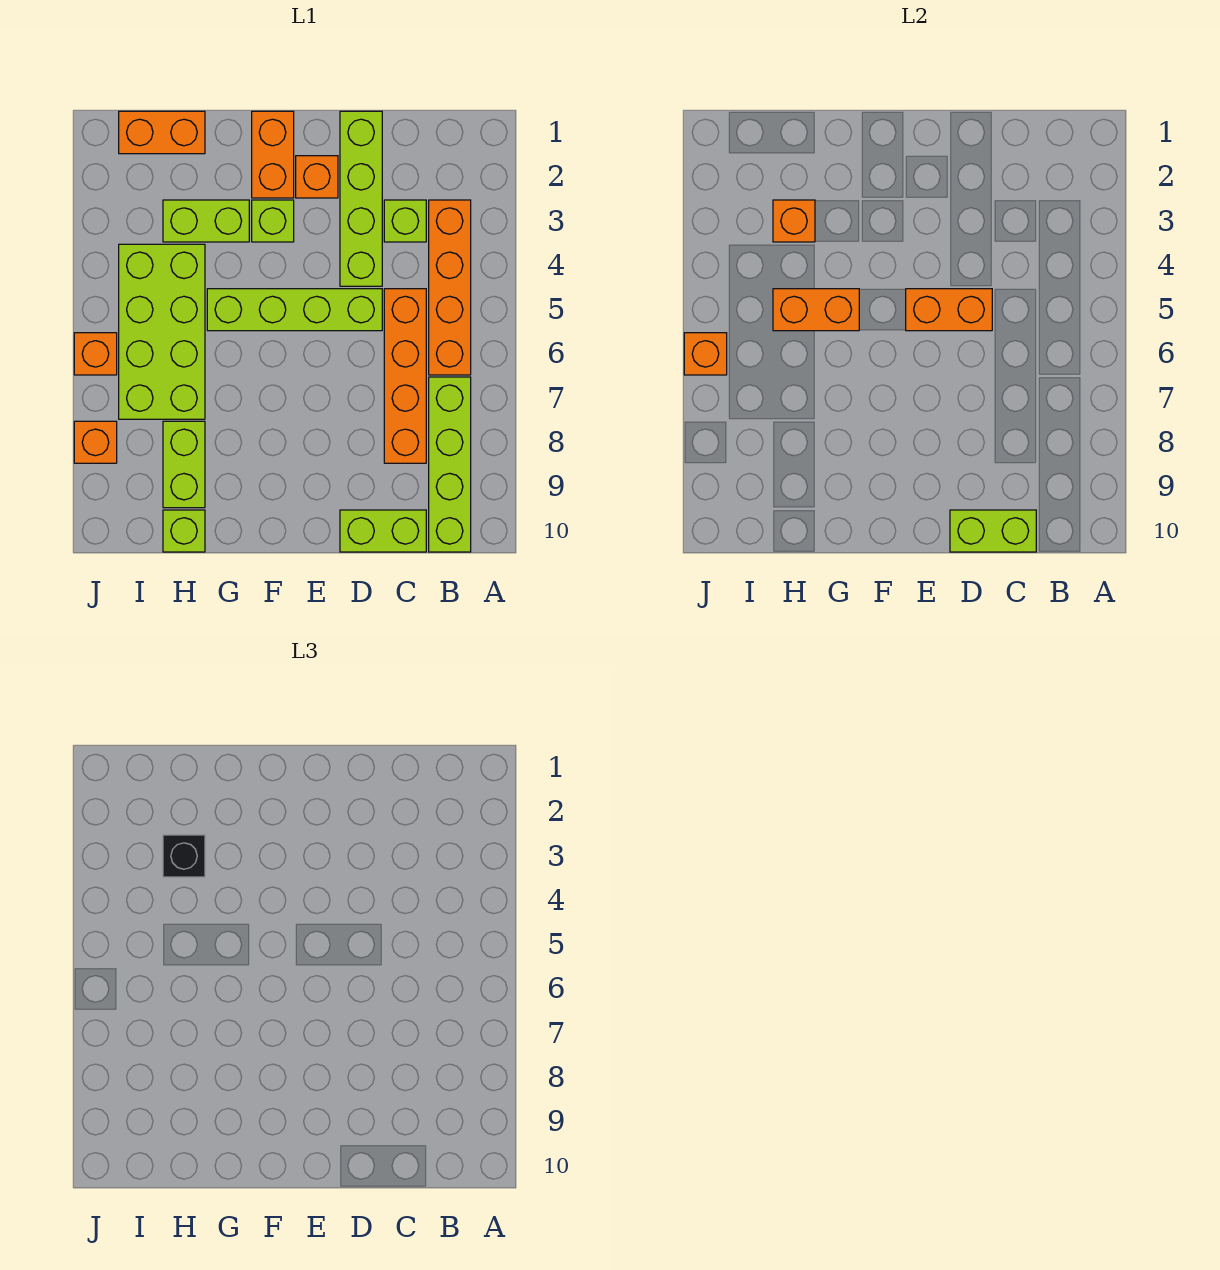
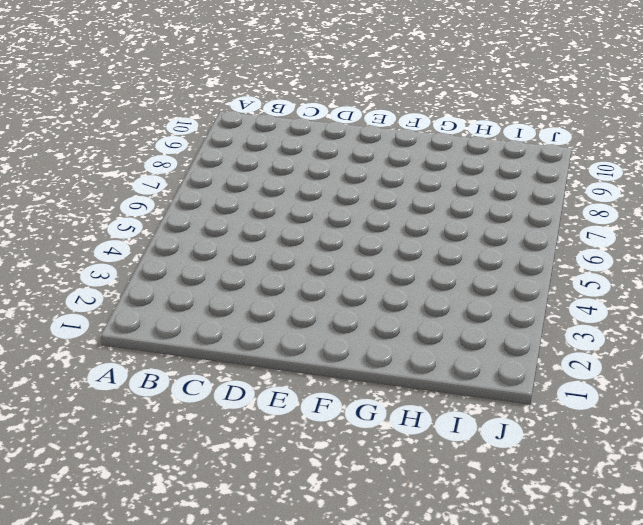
none -> orange brick B3:B6 level 1
none -> lime brick B7:B10 level 1
none -> lime brick C3 level 1

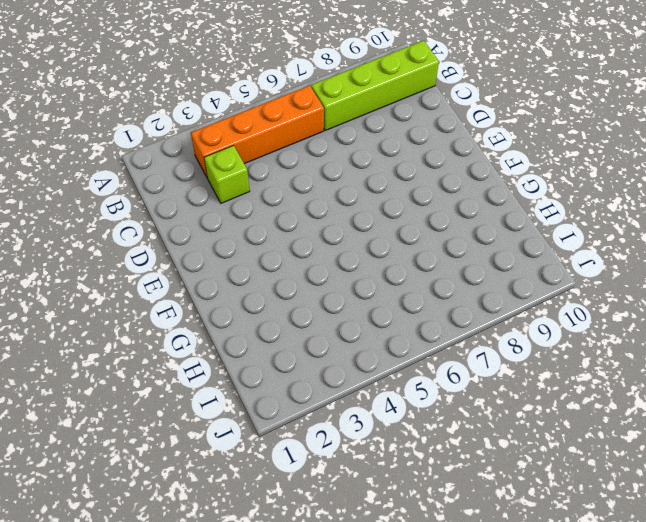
none -> orange brick C5:C8 level 1
none -> lime brick C10:D10 level 1
none -> lime brick D1:D4 level 1

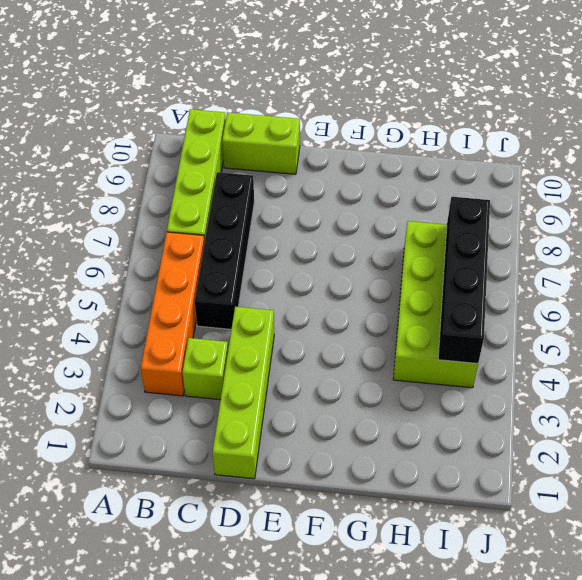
black brick C5:C8 level 1 -> orange brick C5:C8 level 1
black brick I4:I7 level 2 -> none
none -> lime brick D5:G5 level 1
none -> orange brick E2 level 1
none -> orange brick F1:F2 level 1

